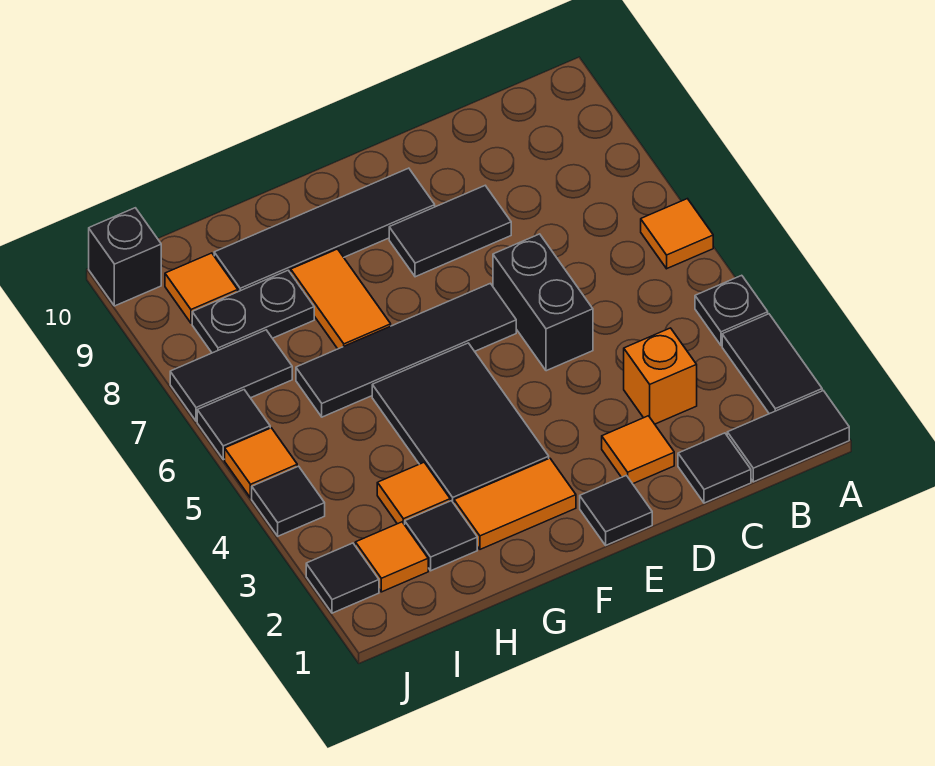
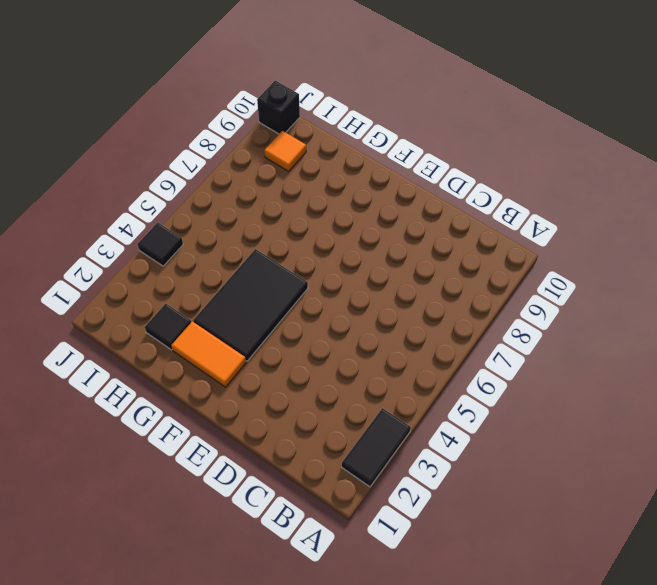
none -> black tile A1:B1 level 1
none -> black plate A4 level 1
none -> orange tile A6 level 1

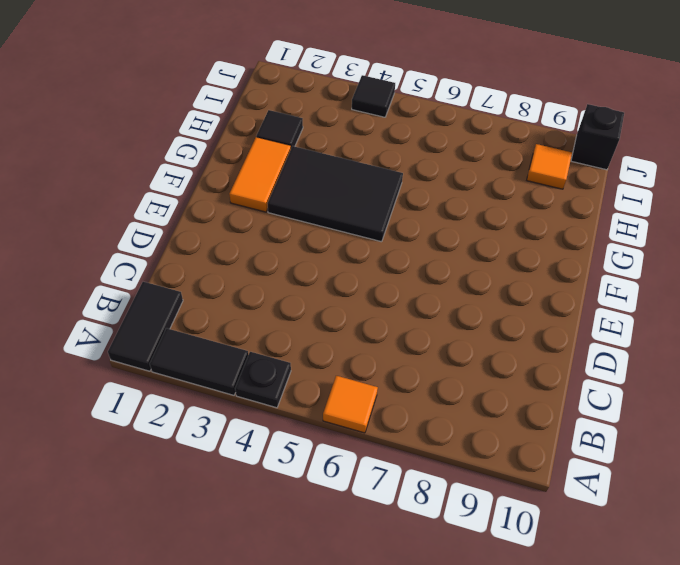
none -> black tile C1 level 1
none -> orange brick C3 level 1
none -> orange tile D2 level 1

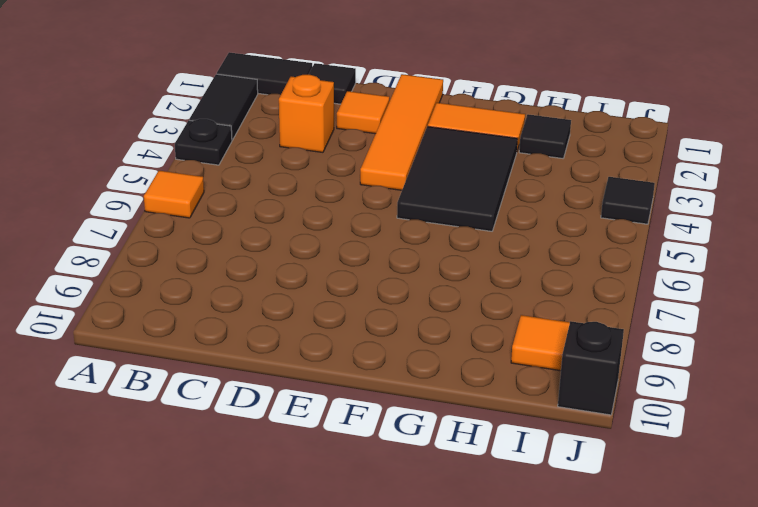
orange tile E1:E4 level 1 -> black tile E1 level 1
none -> black brick D5:D6 level 1
none -> black tile D8:E8 level 1
none -> black tile E6:H6 level 1

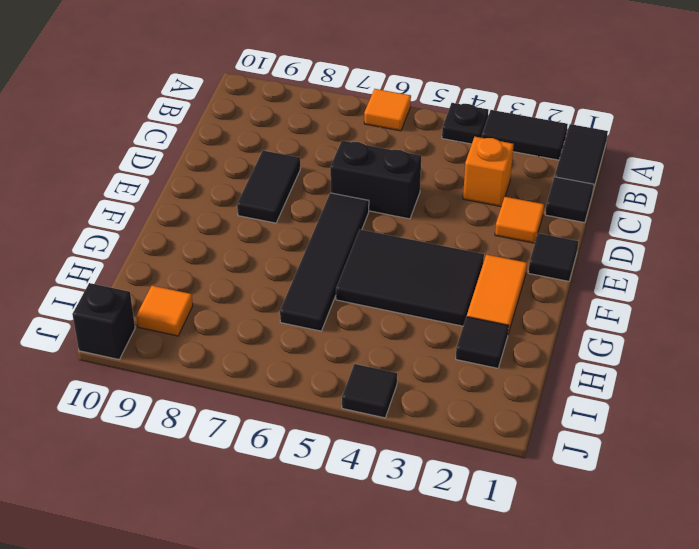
none -> black tile E9:H9 level 1
none -> orange tile G7:G8 level 1
none -> orange tile H3 level 1

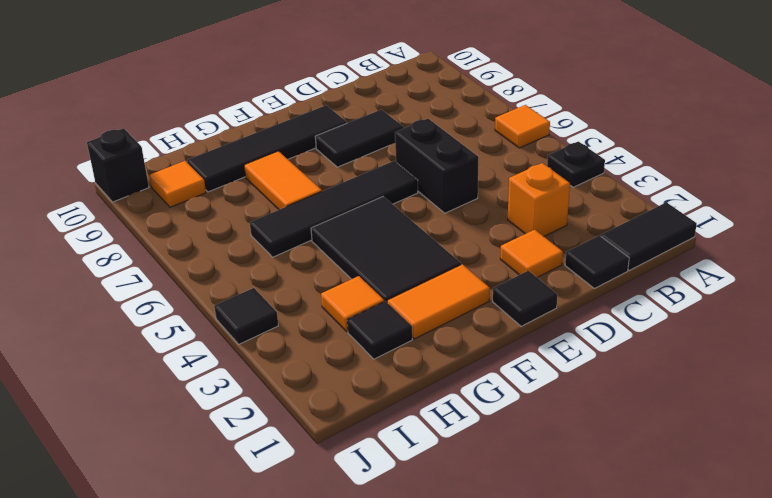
none -> black tile A2:A3 level 1
none -> black plate H8:I8 level 1
none -> orange tile I2 level 1

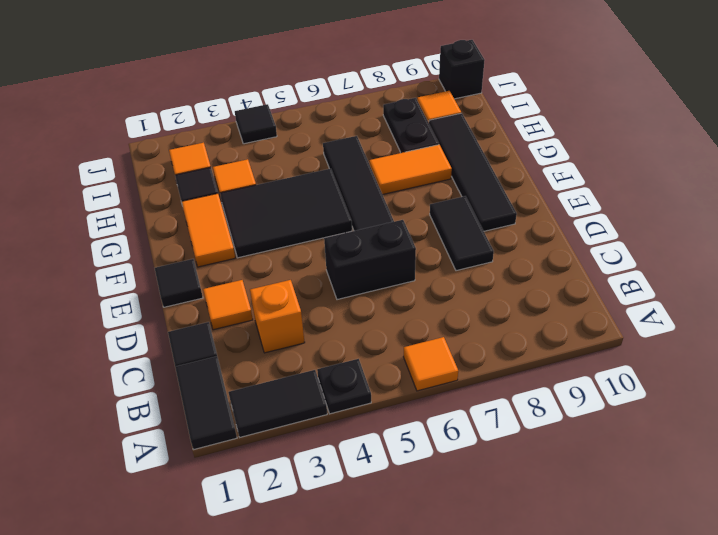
none -> black tile I7:J7 level 1
none -> black tile J2 level 1
none -> orange tile J5 level 1

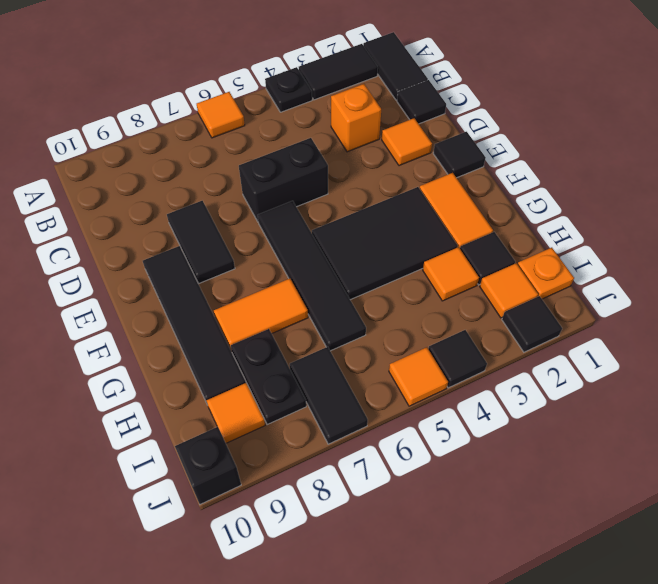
orange plate I1 level 1 -> none
none -> black tile J6 level 1

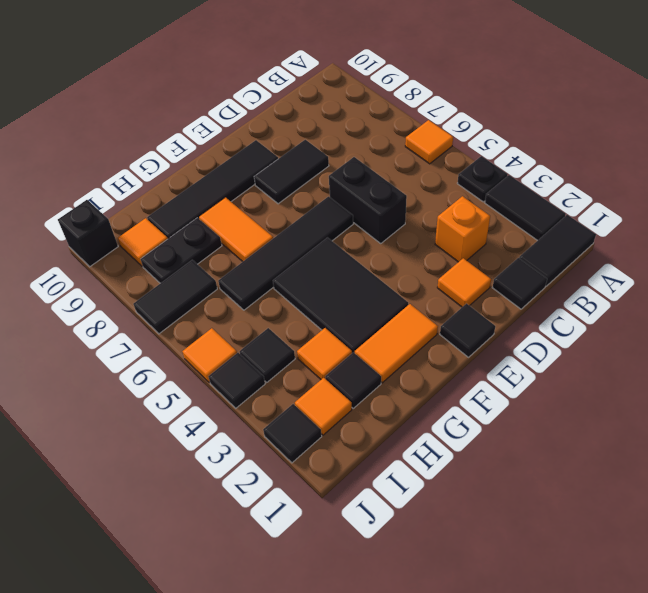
black tile I4 level 1 -> black tile J6 level 1

